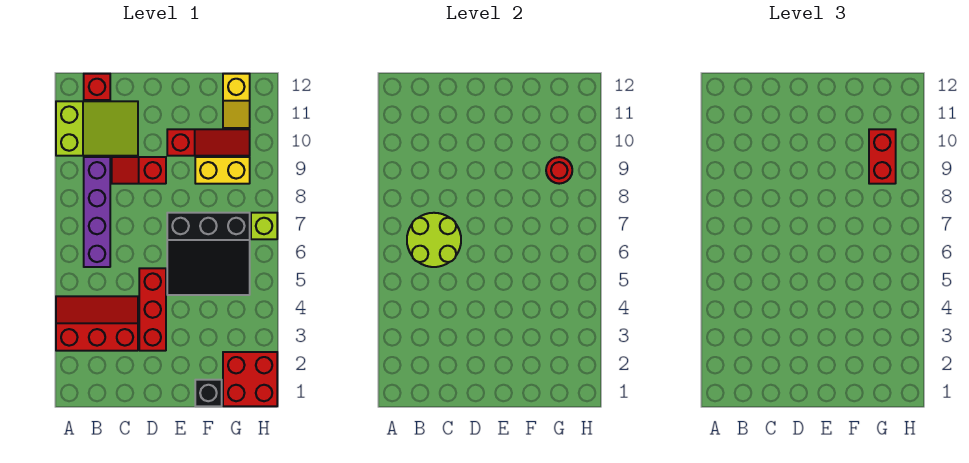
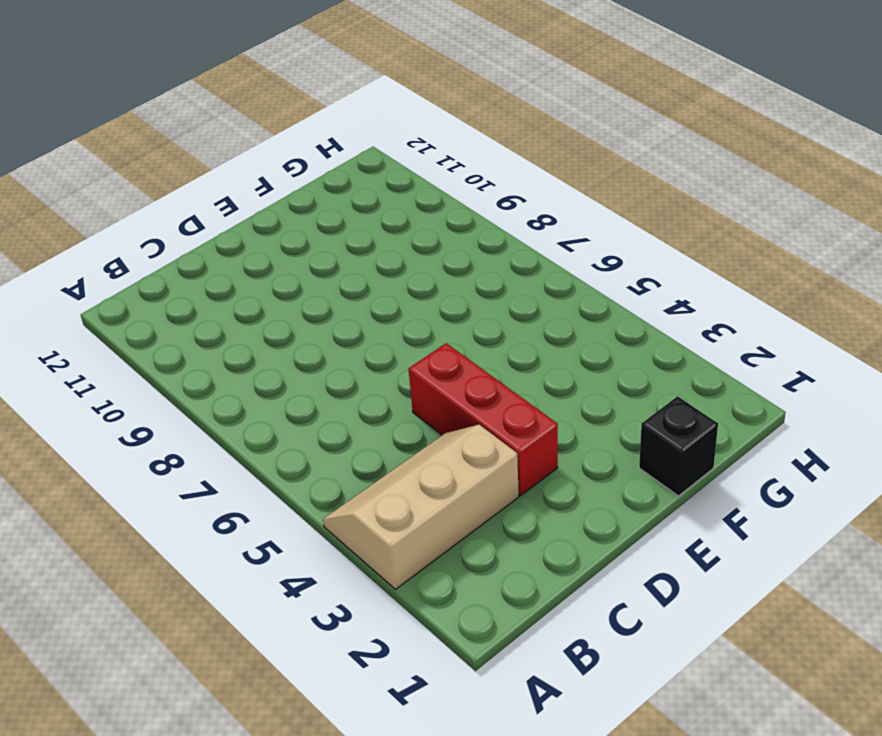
tan slope A3:C4 level 1 top 3 -> red slope A3:C4 level 1 top 3
none -> lime slope A10:C11 level 1 top A
none -> purple brick B6:B9 level 1
none -> red brick B12 level 1

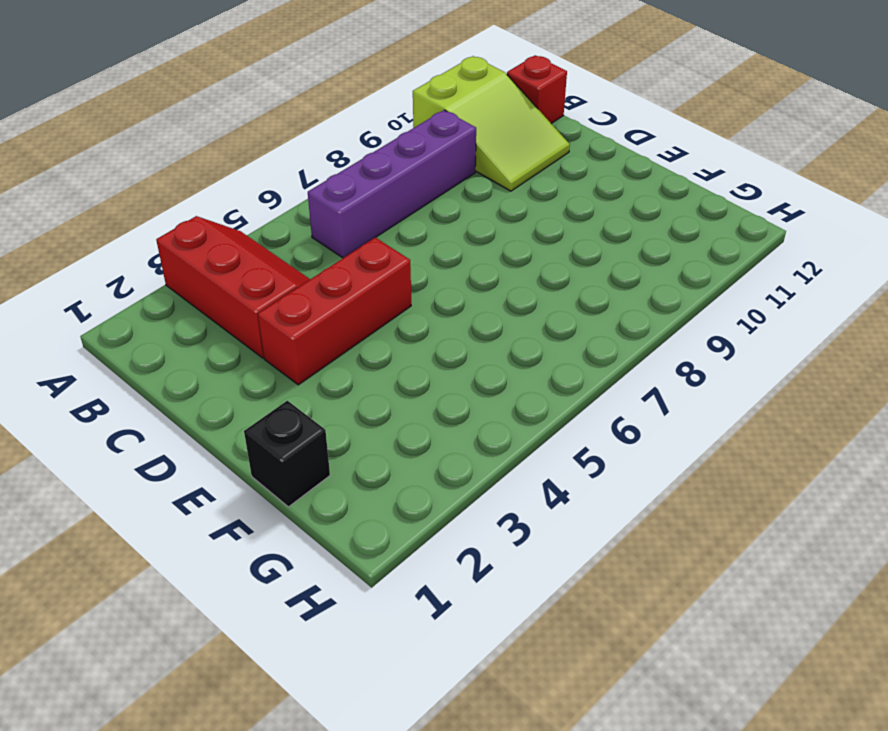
none -> red slope C9:D9 level 1 top D
none -> black slope E5:G7 level 1 top 7
none -> red slope E10:G10 level 1 top E

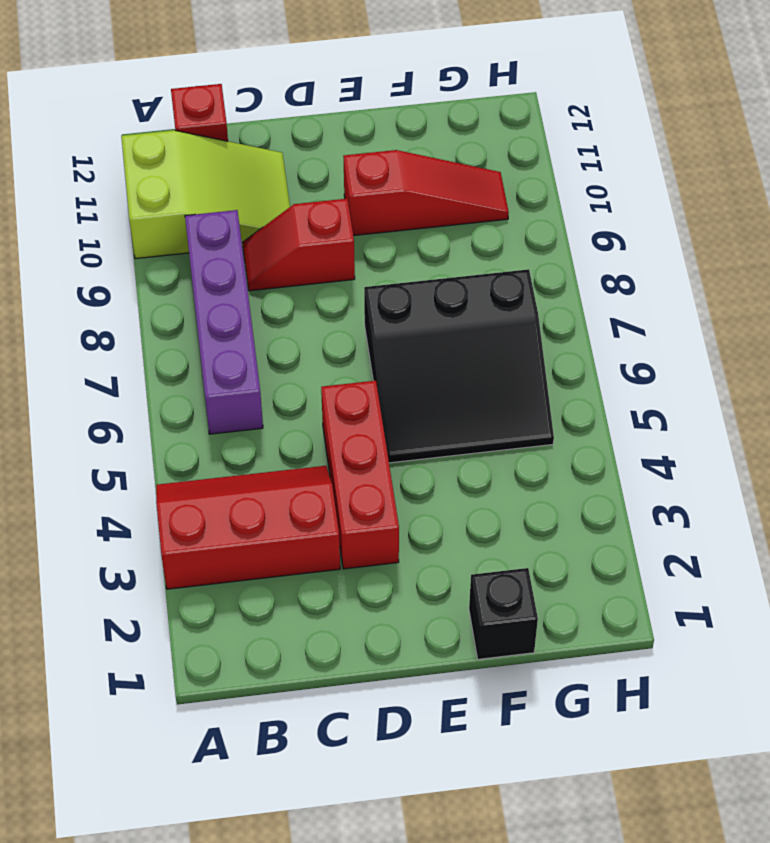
none -> yellow brick F9:G9 level 1
none -> red brick G1:H2 level 1
none -> yellow slope G11:G12 level 1 top 12

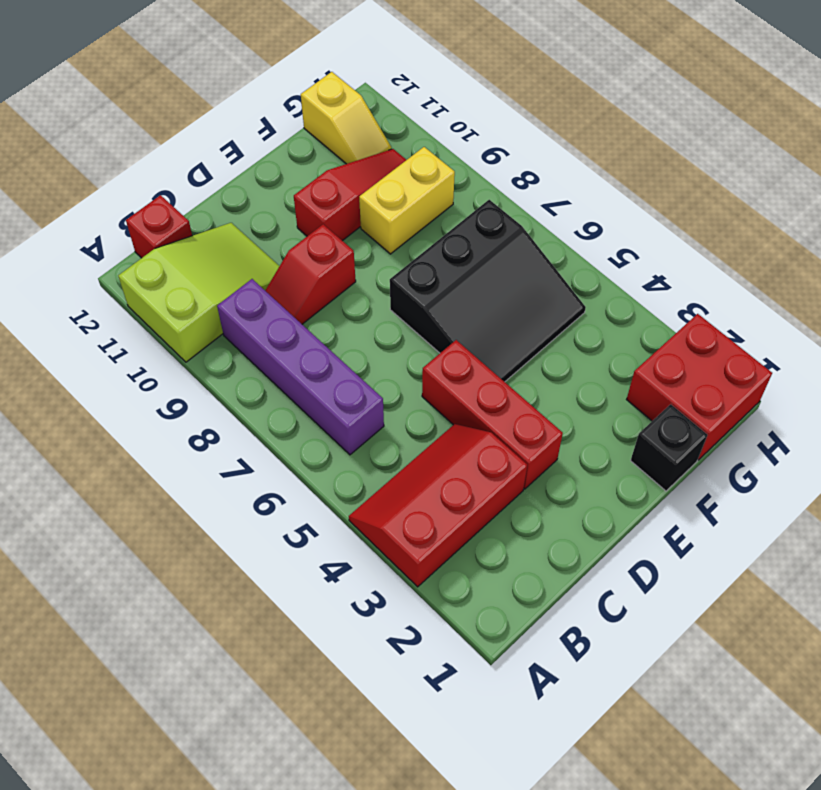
none -> lime brick H7 level 1
none -> lime round brick B6:C7 level 2
none -> red round brick G9 level 2

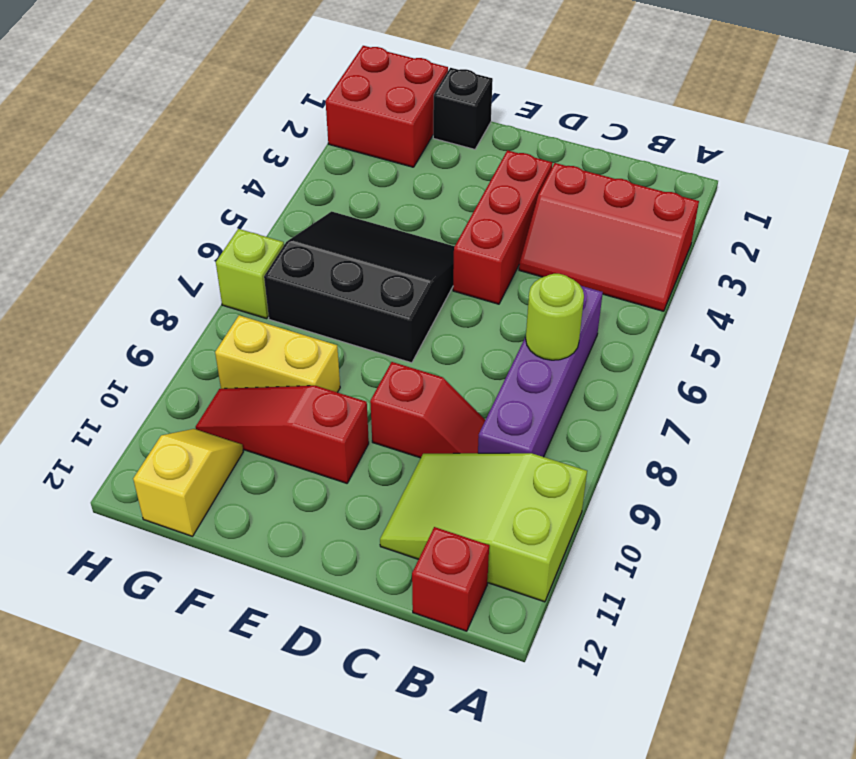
lime round brick B7 level 2 -> lime round brick B6:C7 level 2
none -> red round brick G9 level 2
none -> red brick G9:G10 level 3

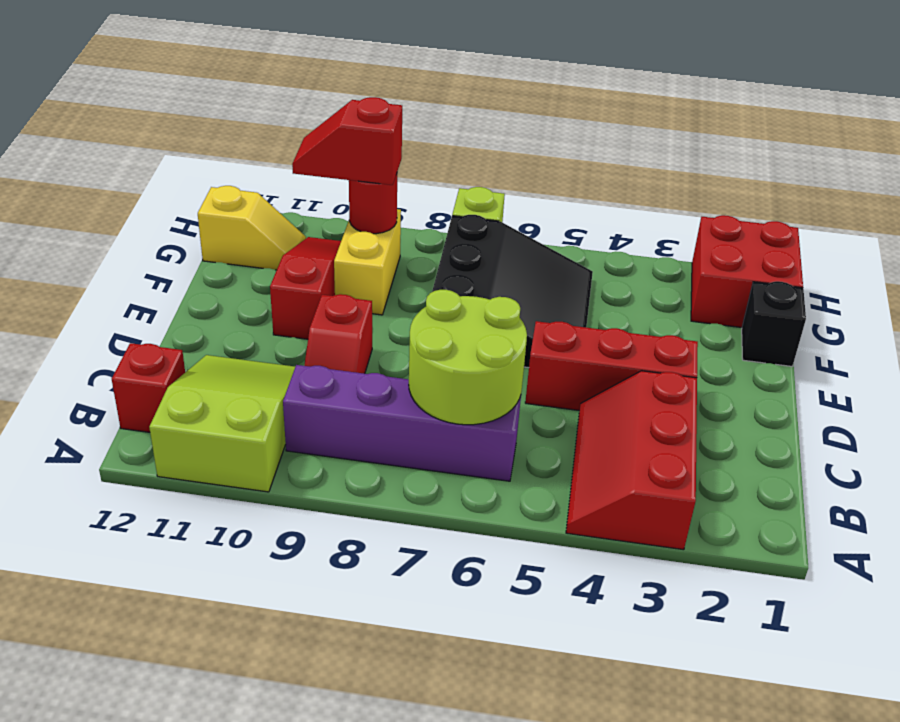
red slope G9:G10 level 3 top 9 -> red brick G9:G10 level 3

